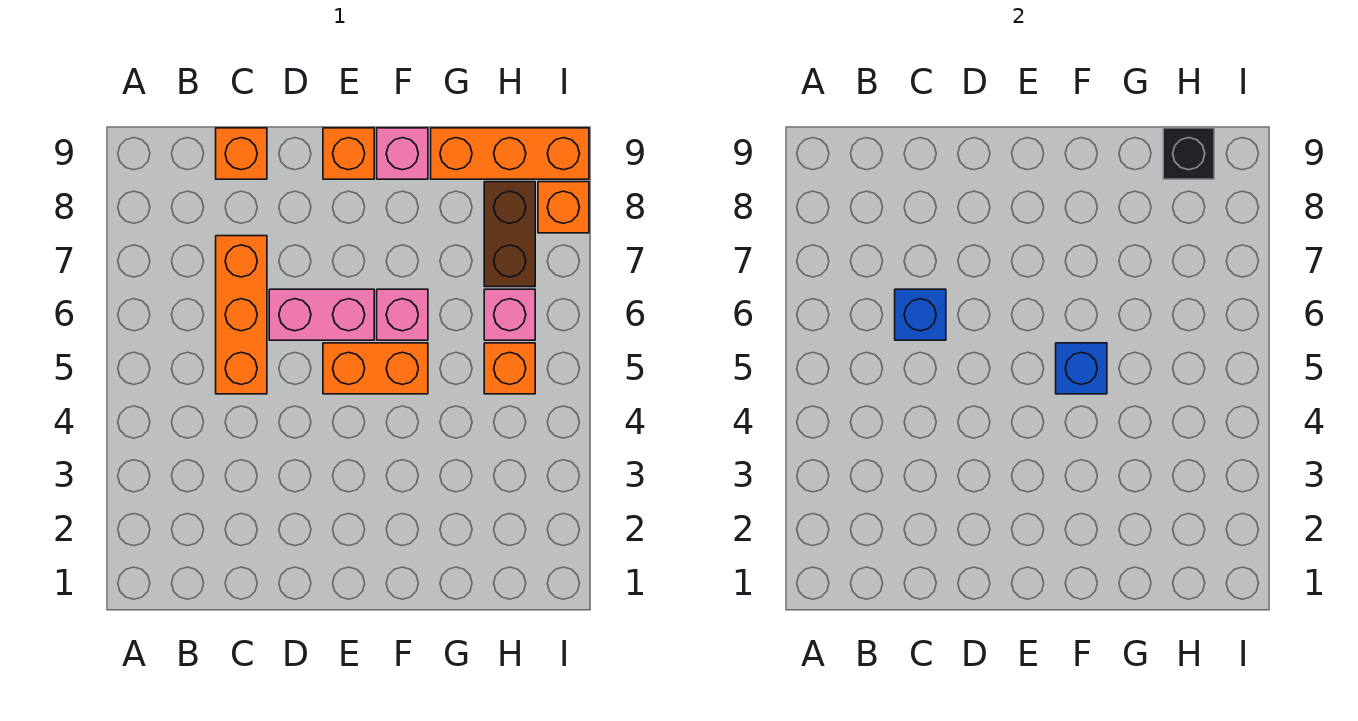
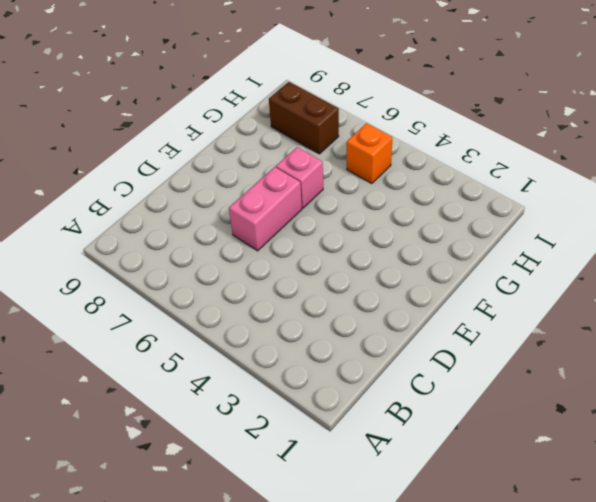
none -> orange brick C5:C7 level 1
none -> orange brick C9 level 1
none -> orange brick E5:F5 level 1

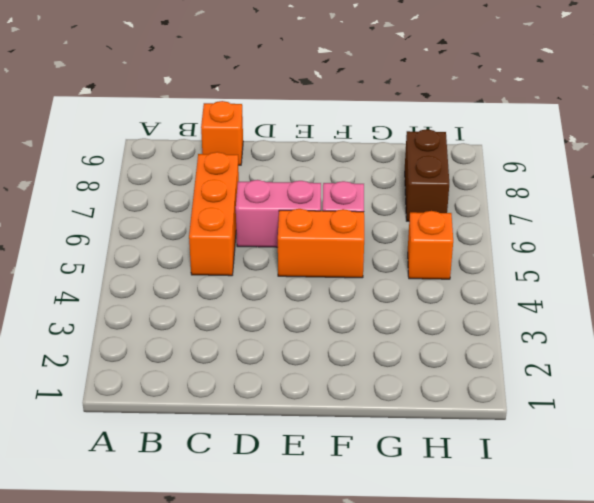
none -> orange brick E9 level 1
none -> pink brick F9 level 1
none -> orange brick G9:I9 level 1

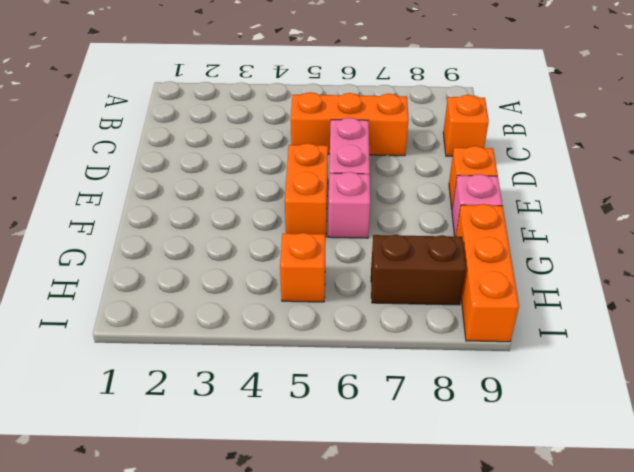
none -> pink brick H6 level 1
none -> orange brick I8 level 1
none -> blue brick C6 level 2

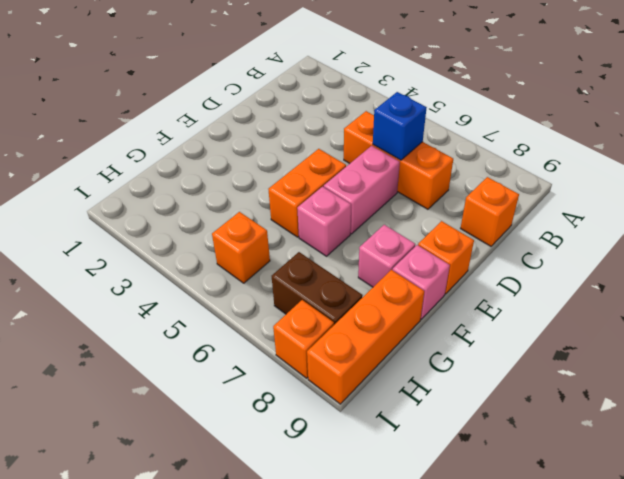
pink brick F8 level 1 -> pink brick H6 level 1
none -> blue brick F5 level 2
none -> black brick H9 level 2

